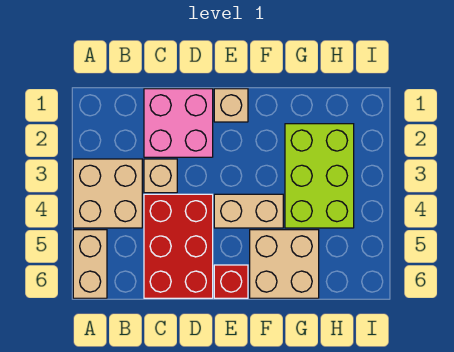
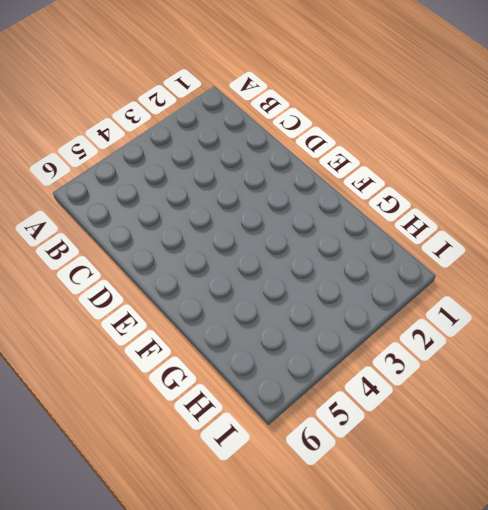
none -> tan brick A3:B4 level 1
none -> tan brick A5:A6 level 1

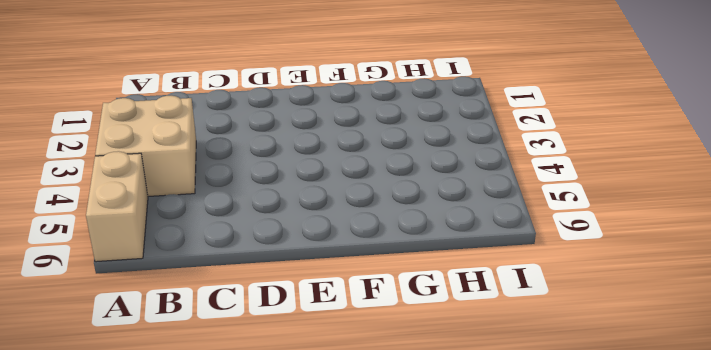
none -> pink brick C1:D2 level 1
none -> tan brick C3 level 1

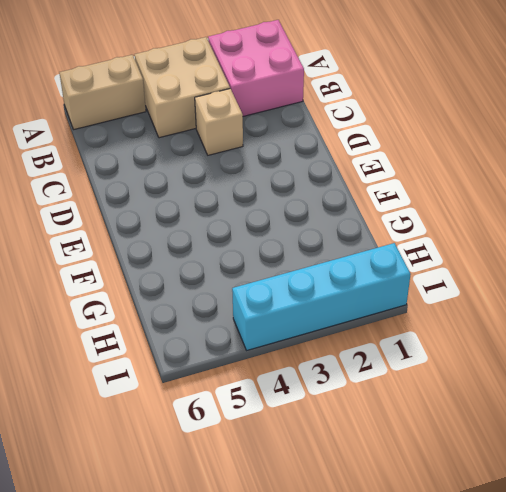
pink brick A1:B2 level 1 -> pink brick C1:D2 level 1
cyan brick I1:I4 level 1 -> none
none -> red brick C4:D6 level 1
none -> tan brick E1 level 1

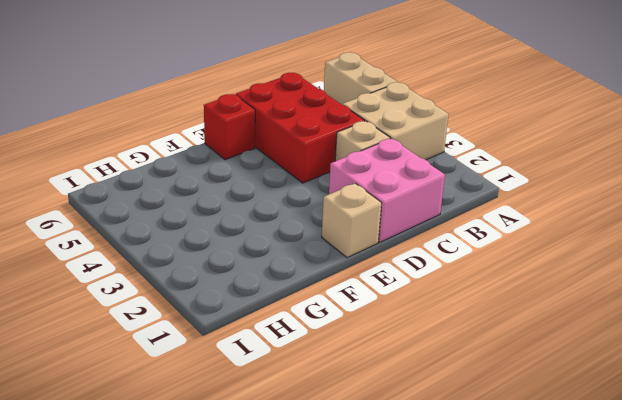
none -> tan brick E4:F4 level 1
none -> tan brick F5:G6 level 1

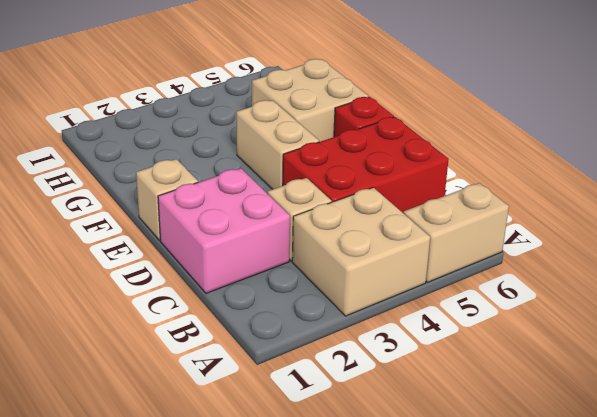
none -> lime brick G2:H4 level 1

